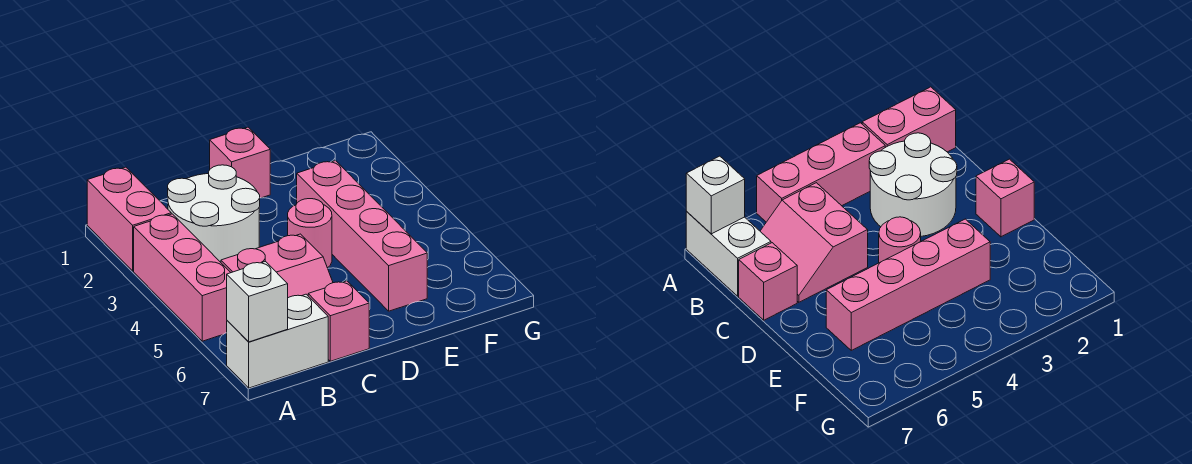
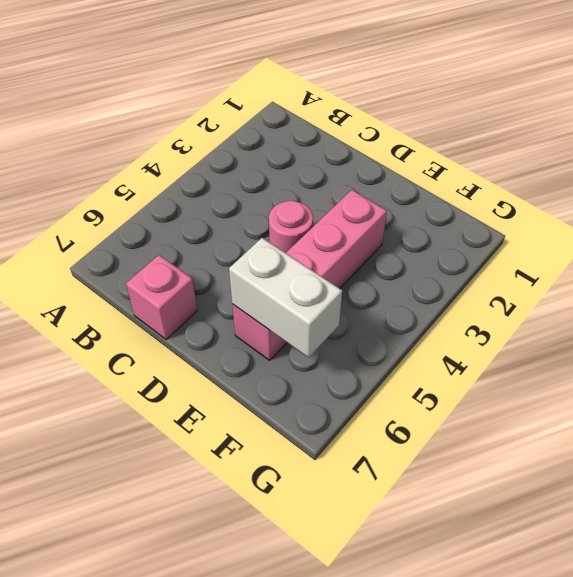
white brick E6:F6 level 2 -> white brick A7:B7 level 1
none -> pink brick A1:A2 level 1
none -> pink brick A3:A5 level 1

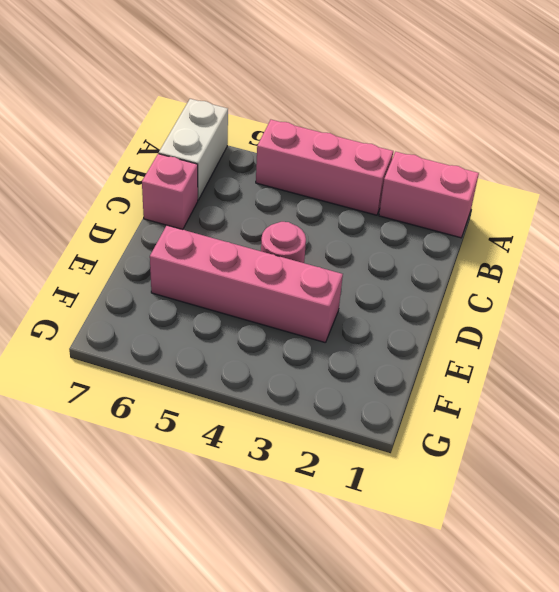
none -> white round brick B2:C3 level 1
none -> pink slope B5:C6 level 1 top 5

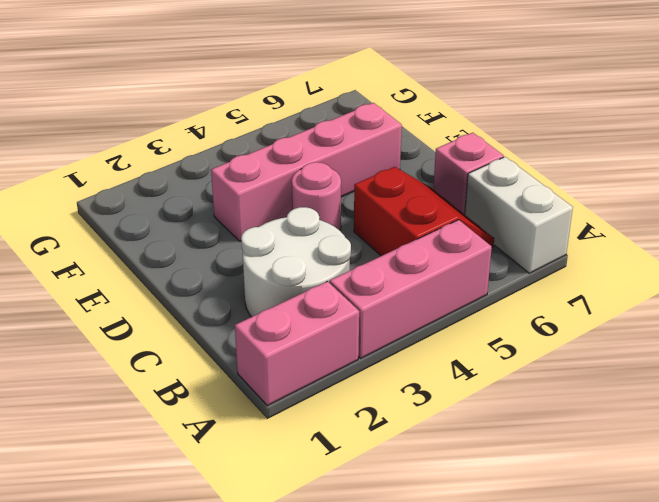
red slope B5:C6 level 1 top 5 -> pink slope B5:C6 level 1 top 5
none -> pink brick D1 level 1
none -> white brick A7 level 2

